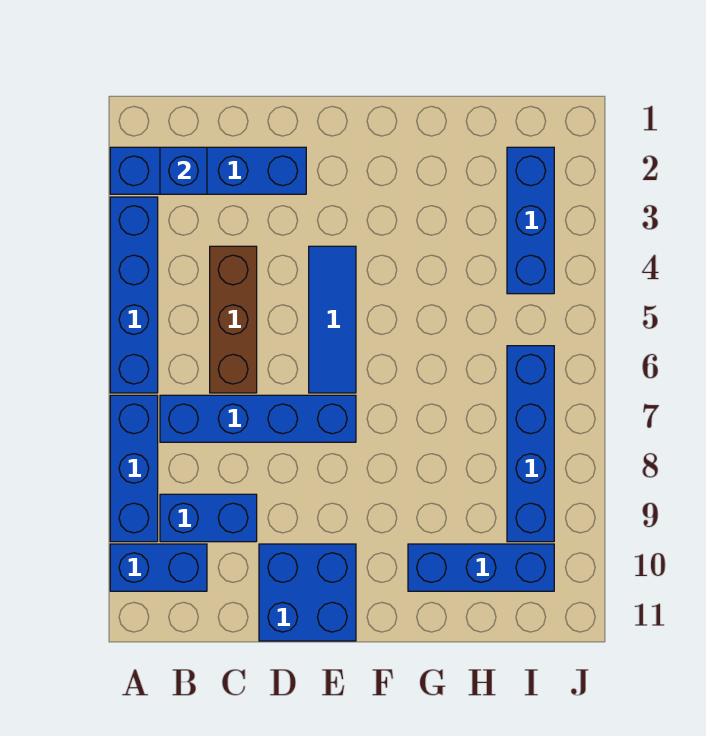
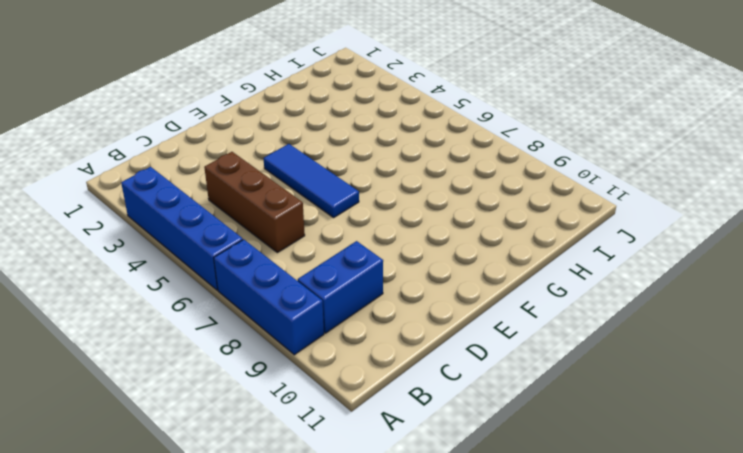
none -> blue brick A2:D2 level 1
none -> blue brick A10:B10 level 1
none -> blue brick B7:E7 level 1

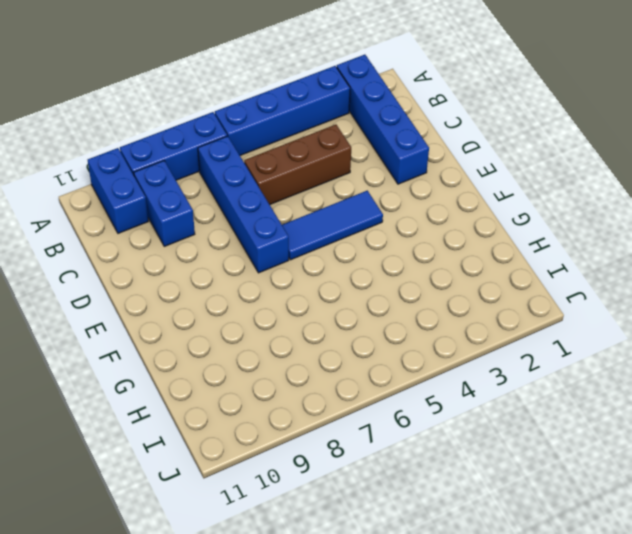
none -> blue brick D10:E11 level 1
none -> blue brick G10:I10 level 1
none -> blue brick I2:I4 level 1

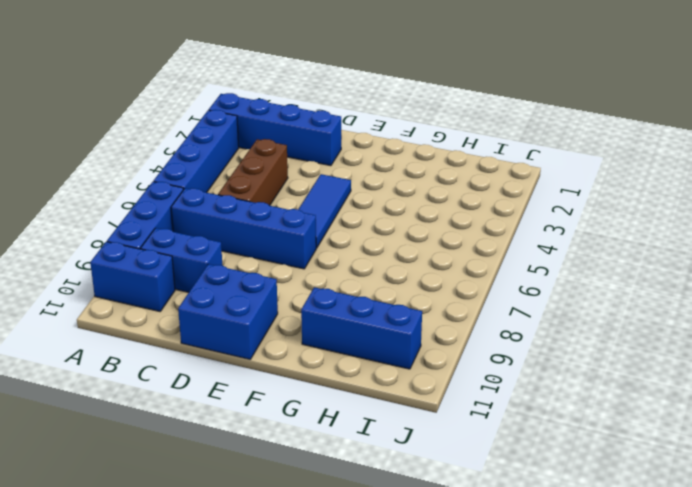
none -> blue brick I2:I4 level 1
none -> blue brick I6:I9 level 1
none -> blue brick B2 level 2

